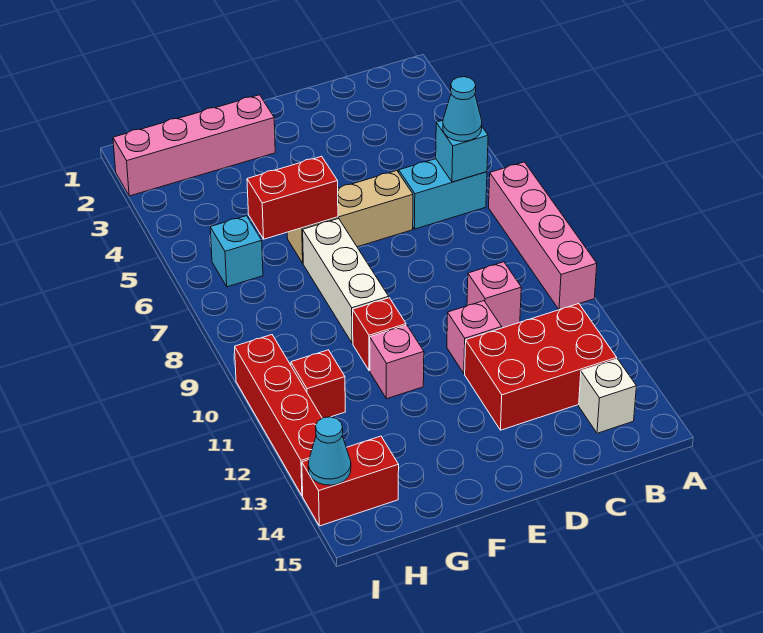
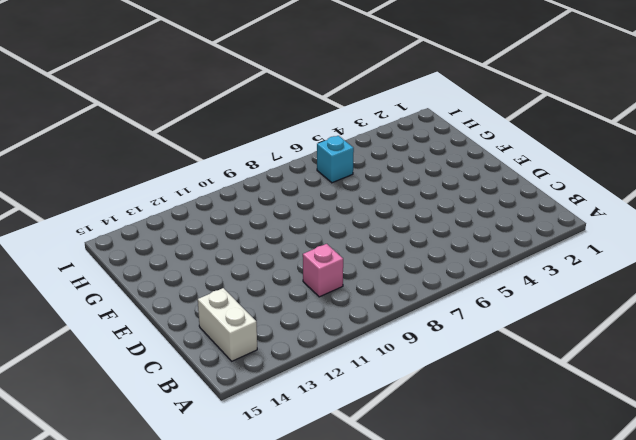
white brick B14:C14 level 1 -> white brick B14 level 1
none -> pink brick A7:A10 level 1
none -> cyan brick B6:C6 level 1
none -> red brick B12:D13 level 1

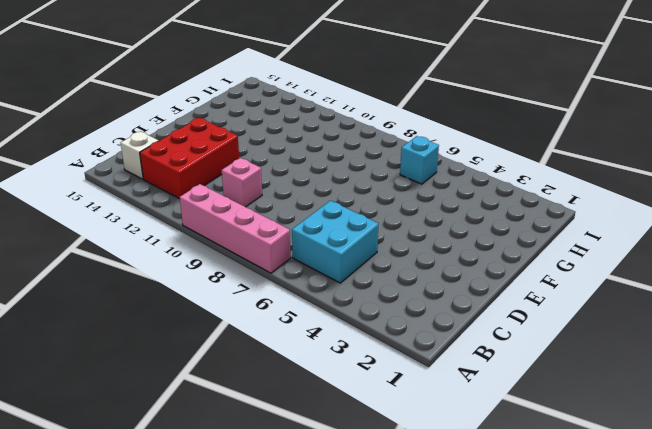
cyan brick B5:C6 level 1 -> cyan brick B6:C6 level 1
none -> tan brick D6:F6 level 1
none -> pink brick D11 level 1
none -> pink brick F2:I2 level 1

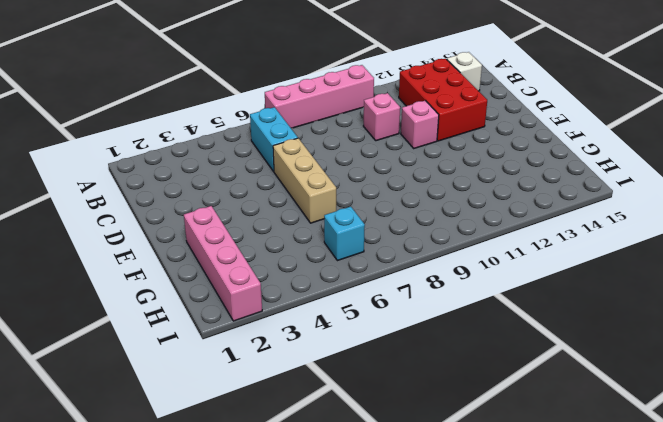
none -> white brick F7:F9 level 1
none -> red brick F10 level 1
none -> pink brick F11 level 1

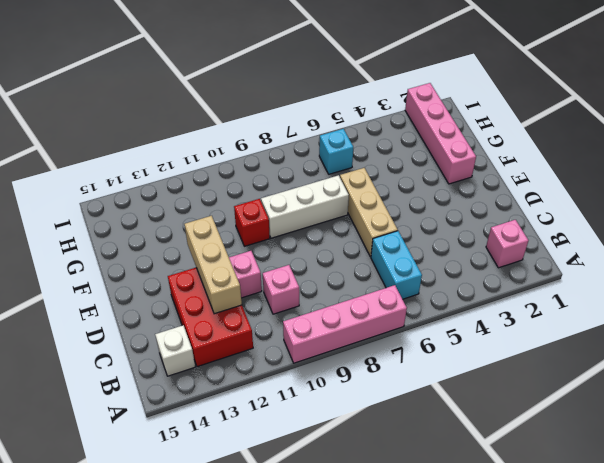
pink brick B2 level 1 -> pink brick F11 level 1
tan brick C12:E12 level 2 -> none
none -> red brick H11 level 1
none -> red brick H14:I14 level 1
none -> red brick I10:I13 level 1

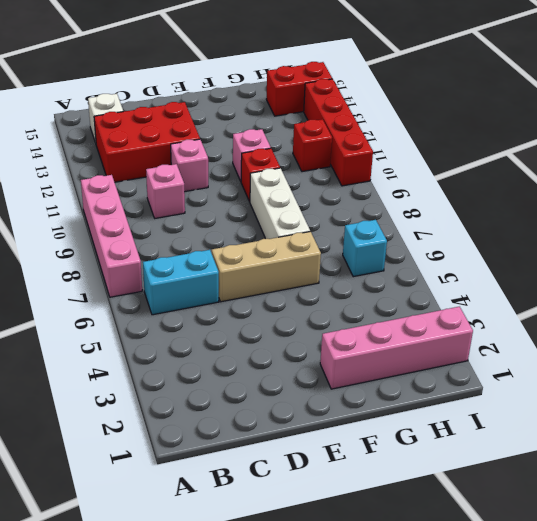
none -> cyan brick B6 level 2
none -> red brick F6:G6 level 2
none -> cyan cone I14 level 2

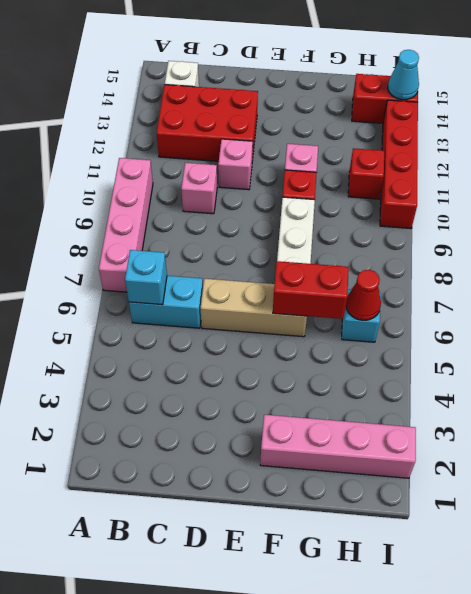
red cone H6 level 2 -> none
none -> cyan cone B6 level 3

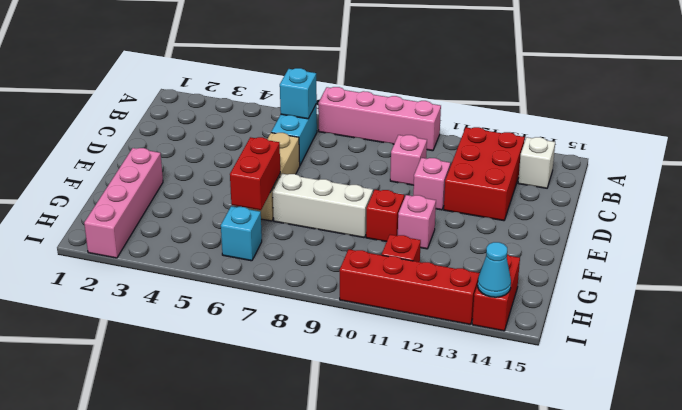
none -> cyan cone B6 level 3

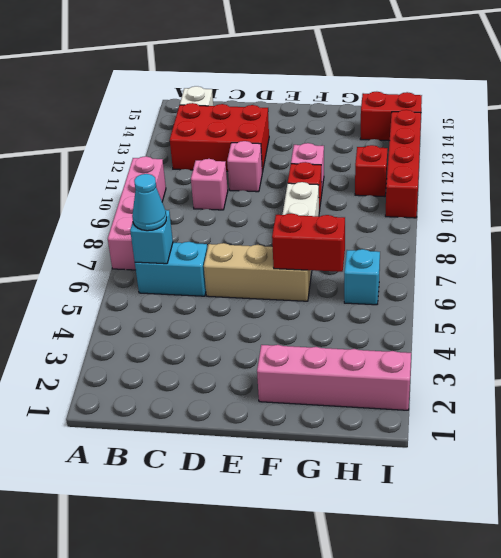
none -> cyan cone I14 level 2

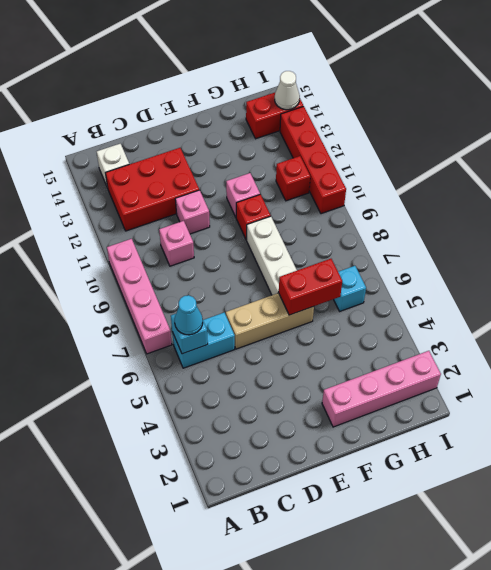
white cone I14 level 2 -> cyan cone I14 level 2

